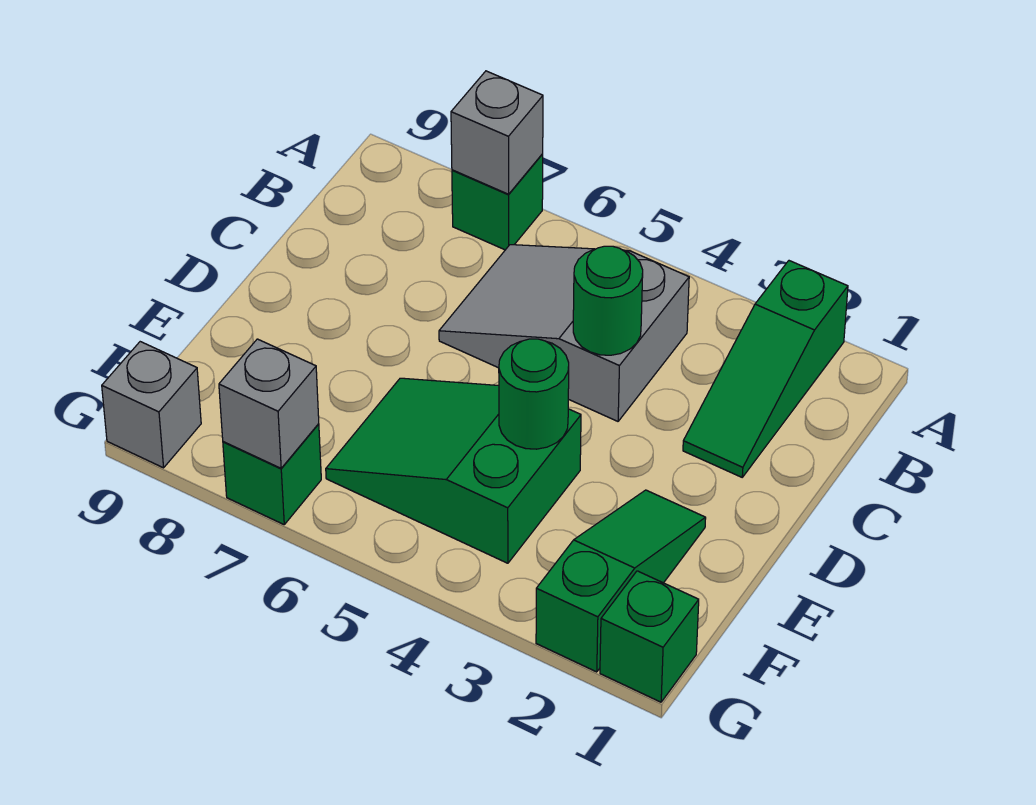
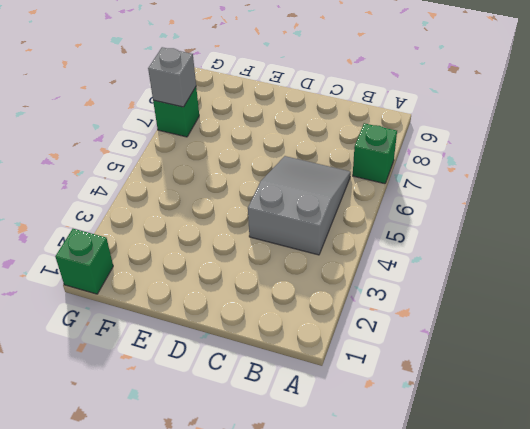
none -> green slope A2:C2 level 1 top A
none -> green slope E2:G2 level 1 top G
none -> green slope E4:F6 level 1 top 4

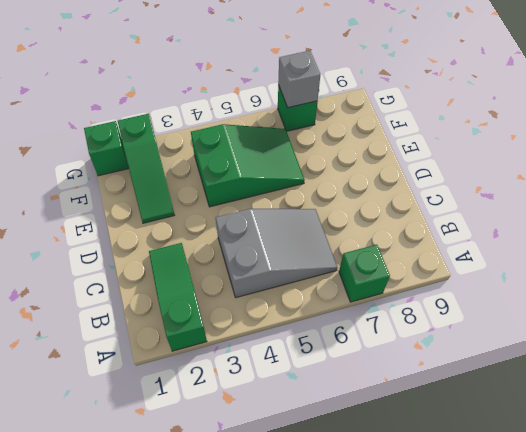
none -> grey brick G9 level 1
none -> grey brick A7 level 2
none -> green round brick C4 level 2

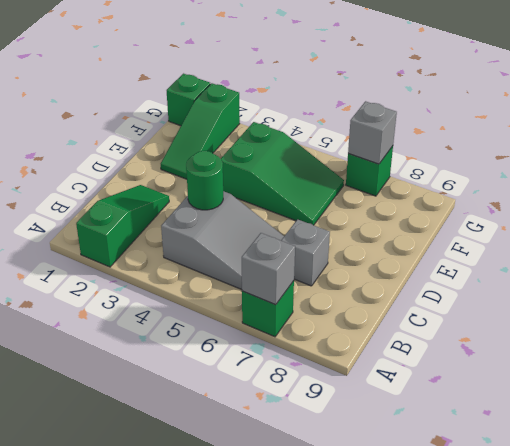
grey brick C7 level 1 -> grey brick G9 level 1
none -> green round brick E4 level 2

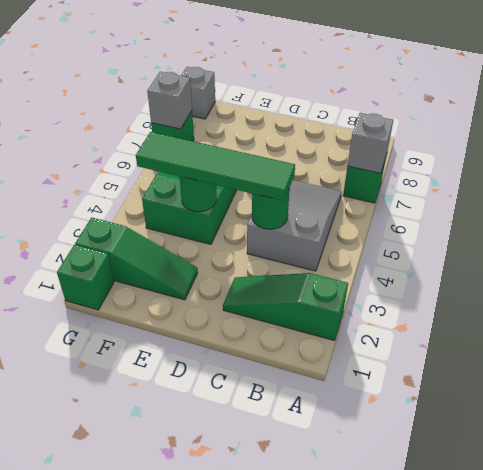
green tile C4:F4 level 3 -> none

